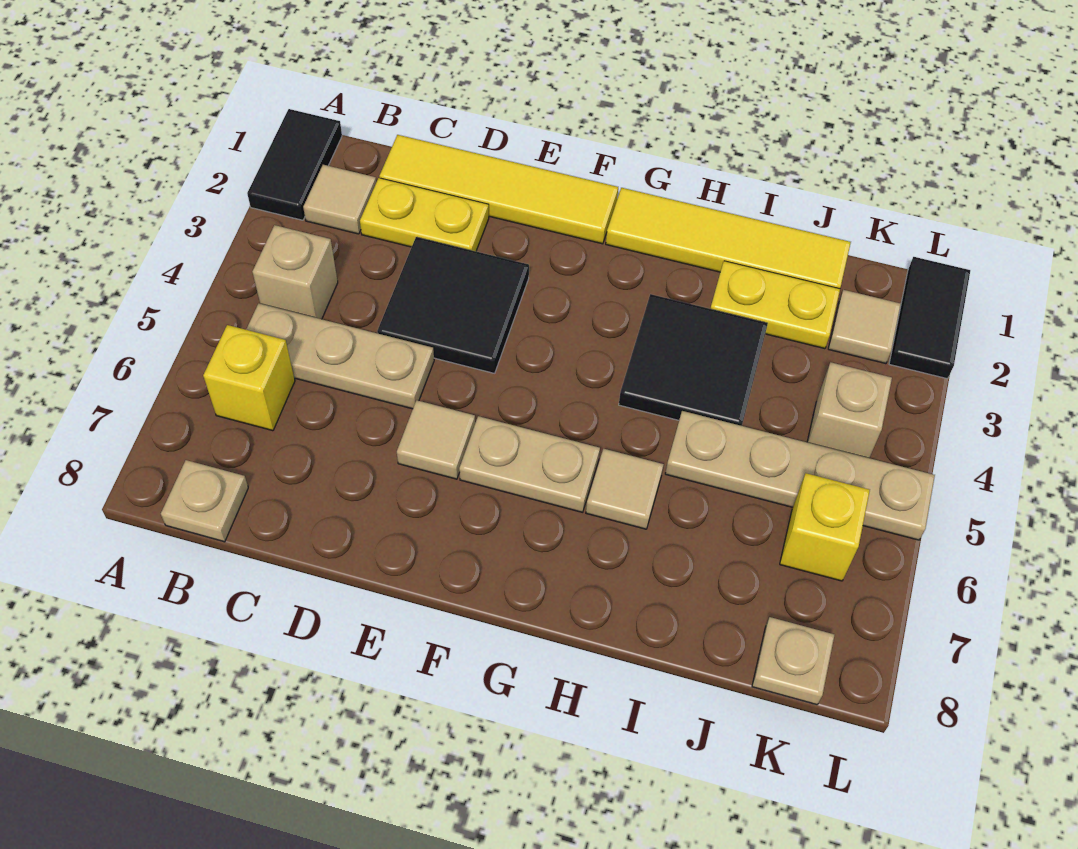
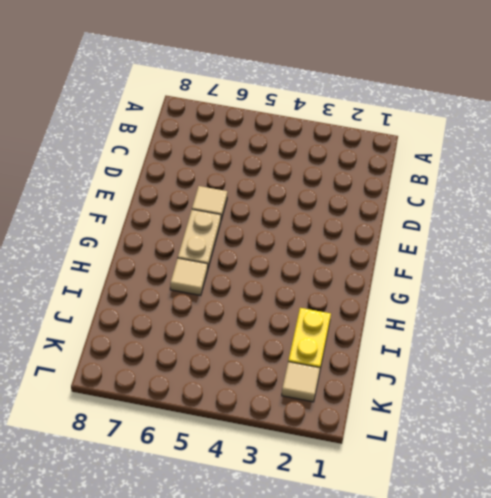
none -> black tile A1:A2 level 1
none -> tan tile B2 level 1
none -> tan brick B4 level 1

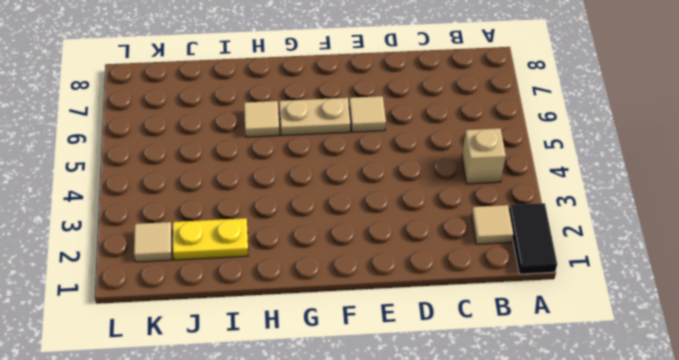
none -> tan plate B5:D5 level 1
none -> yellow brick B6 level 1
none -> tan plate B8 level 1

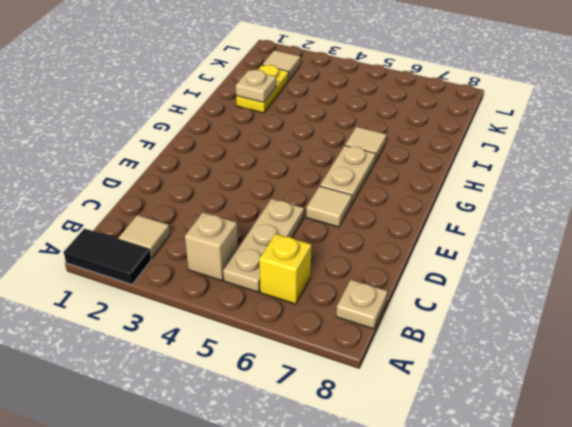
tan plate I2 level 2 -> tan plate K8 level 1
none -> yellow tile C1:F1 level 1
none -> yellow plate C2:D2 level 1
none -> black tile D3:E4 level 1

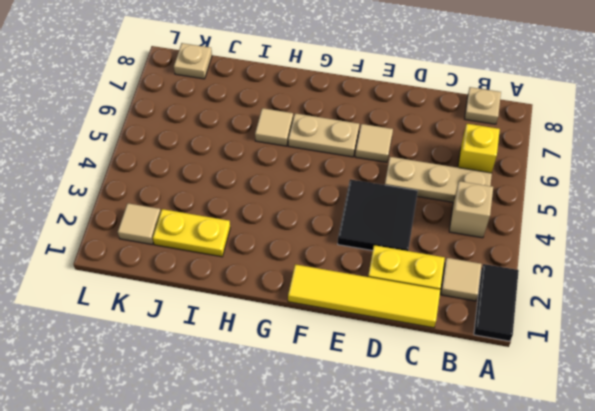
none -> yellow tile G1:J1 level 1
none -> black tile H3:I4 level 1
none -> tan plate I5:L5 level 1

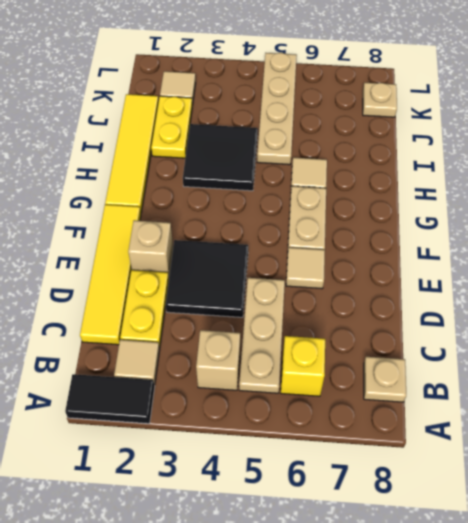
tan brick E2 level 1 -> tan brick K4 level 1
none -> yellow brick K6 level 1
none -> black tile L1:L2 level 1

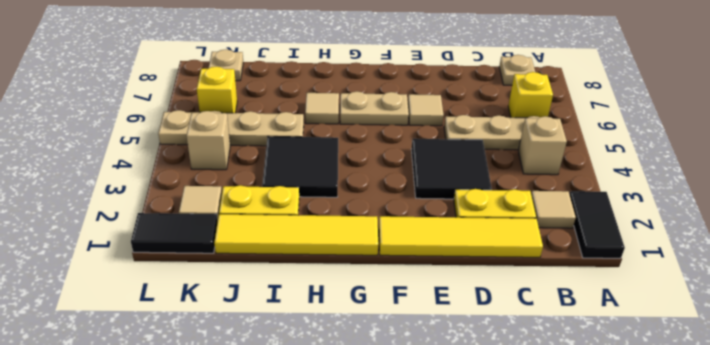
black tile K1:L1 level 1 -> black tile L1:L2 level 1

